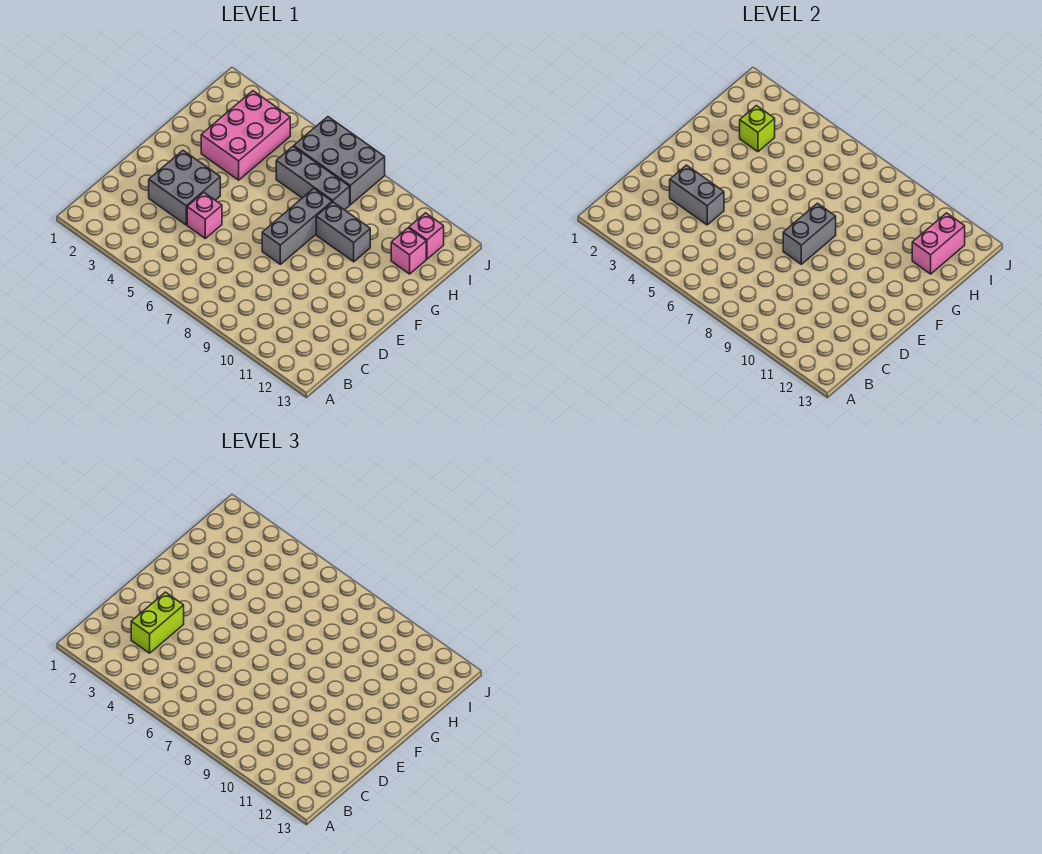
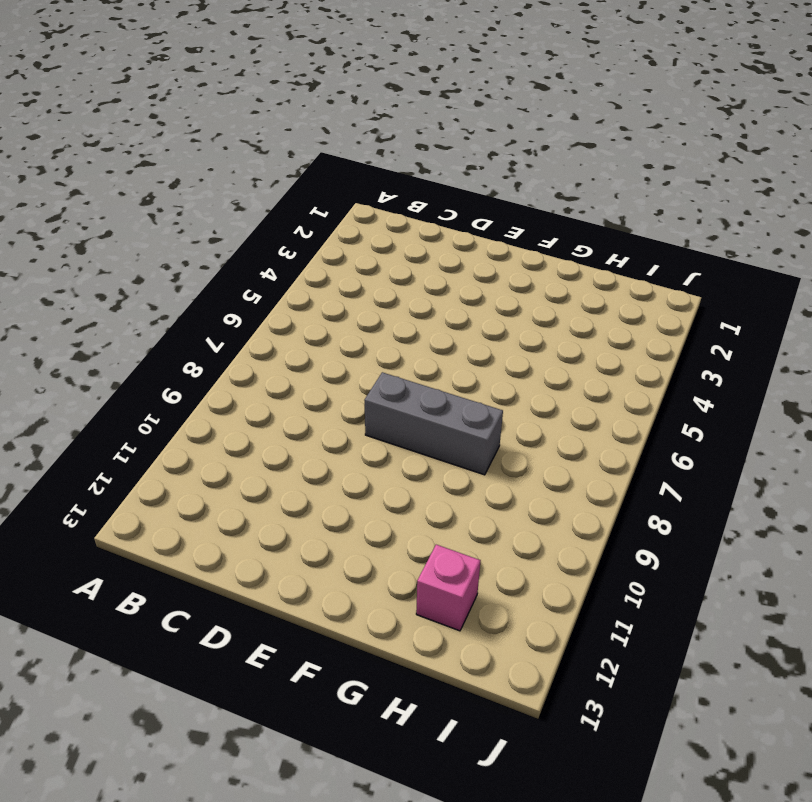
none -> grey brick D3:E4 level 1
none -> pink brick D5 level 1
none -> pink brick G3:I4 level 1

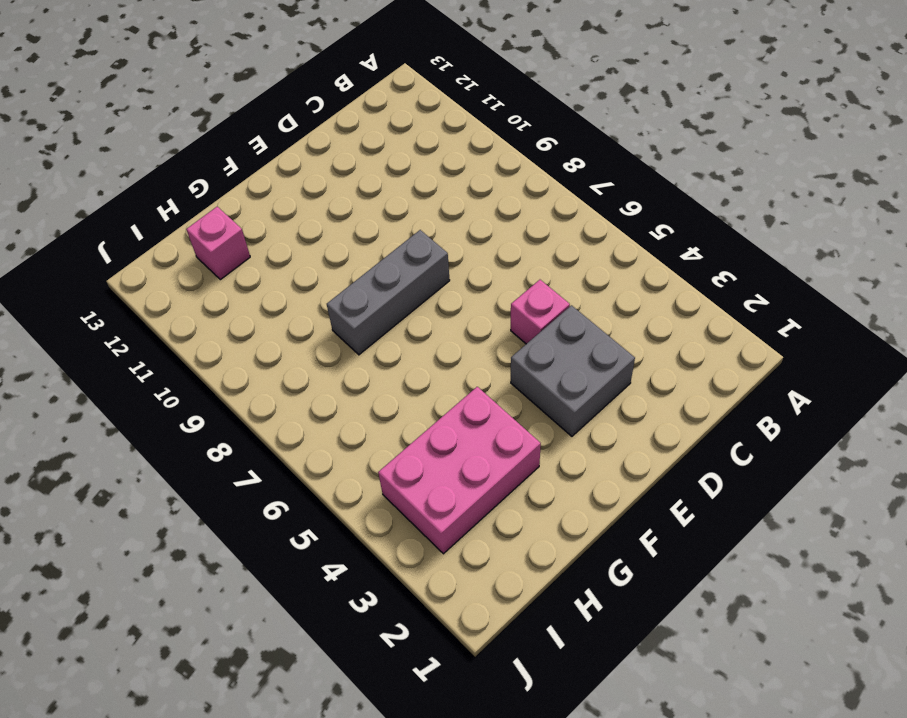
none -> grey brick G9:G10 level 1
none -> grey brick H6:H8 level 1
none -> grey brick I6:J8 level 1

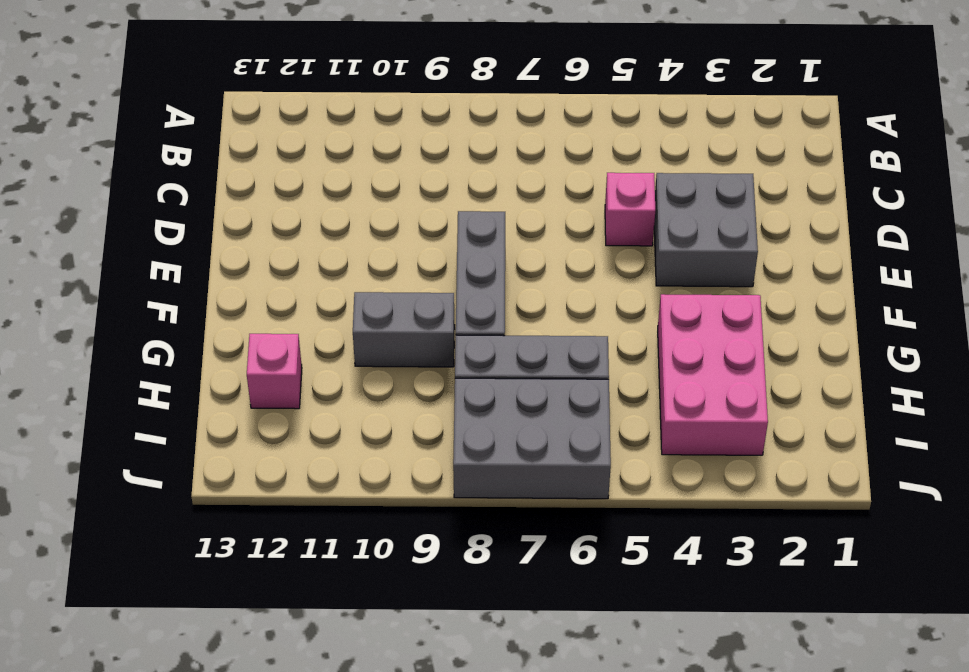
none -> pink brick I12 level 1
none -> grey brick D3:D4 level 2
none -> grey brick E8:F8 level 2

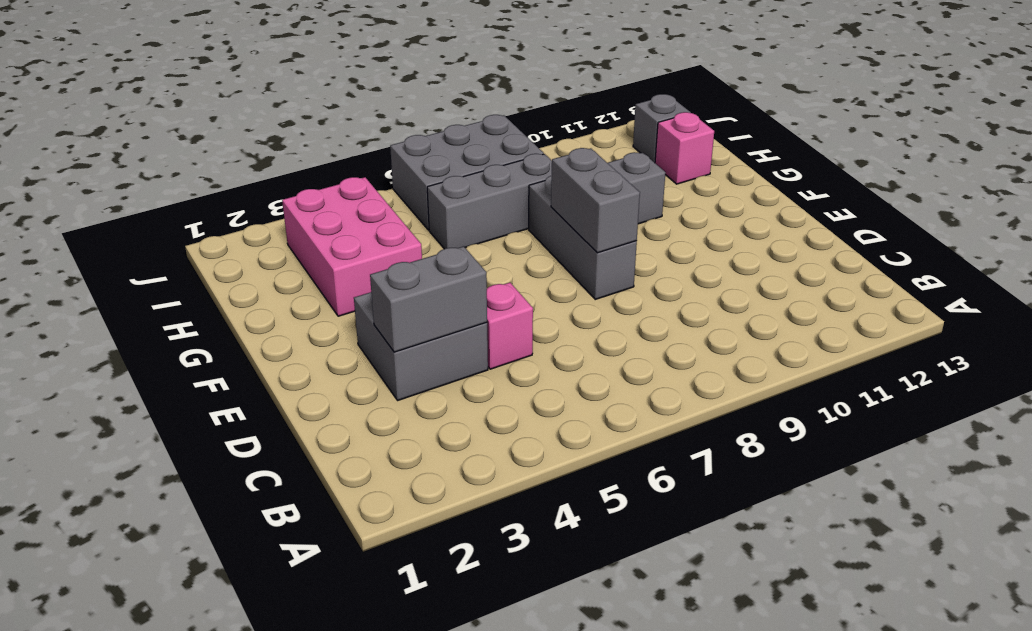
grey brick I12 level 1 -> pink brick I12 level 1
none -> lime brick H3 level 2
none -> pink brick H12:I12 level 2
none -> lime brick C3:D3 level 3

